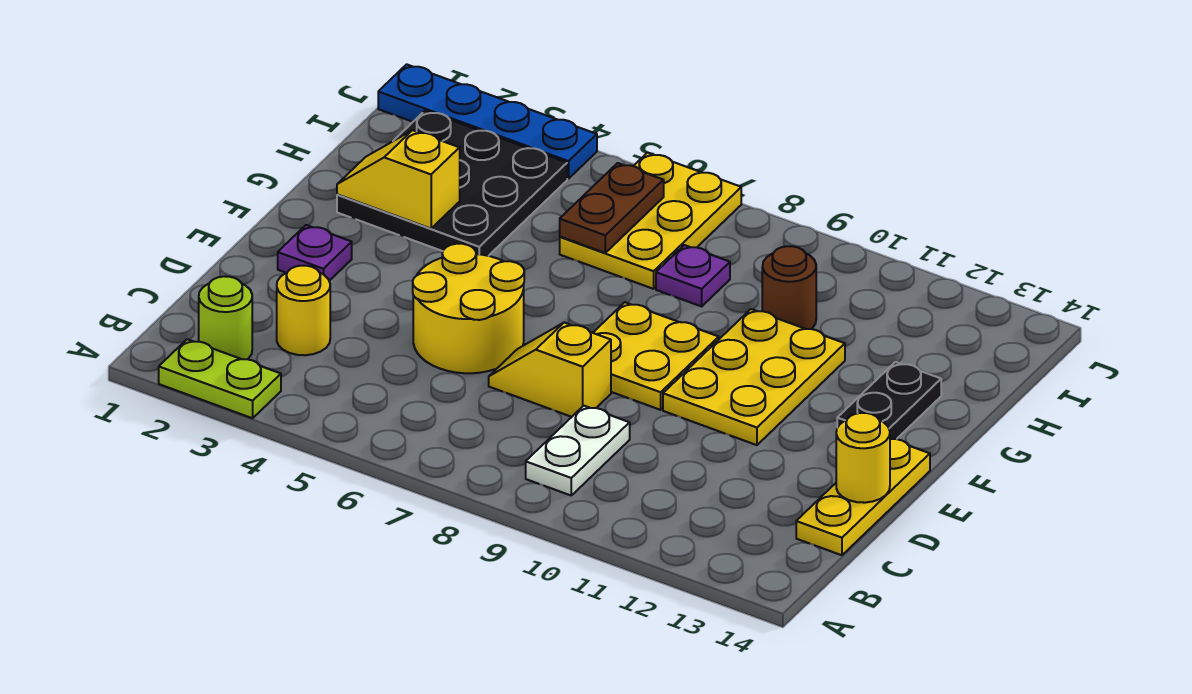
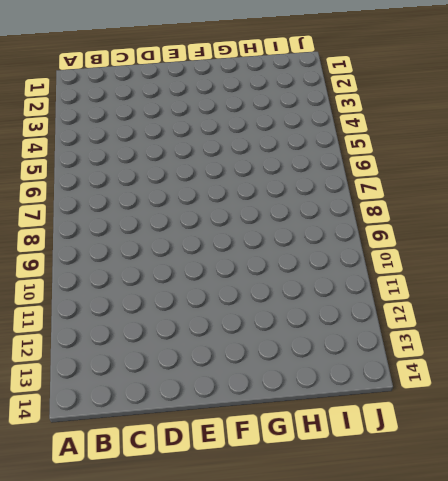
none -> lime plate A2:A3 level 1
none -> lime round brick B2 level 1
none -> white plate B9:C9 level 1

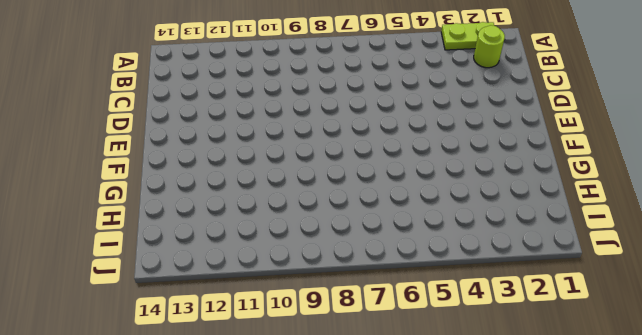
none -> white plate B9:C9 level 1
none -> yellow round brick C3 level 1
none -> yellow plate C14:E14 level 1

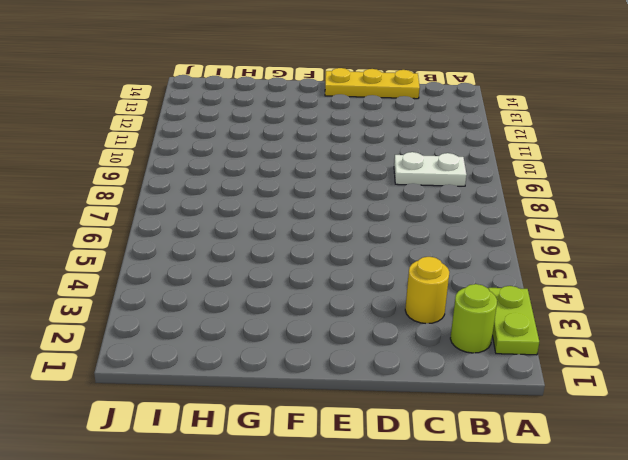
none -> yellow round brick D5:E6 level 1
none -> yellow slope D7:D8 level 1 top 8
none -> purple plate E2 level 1

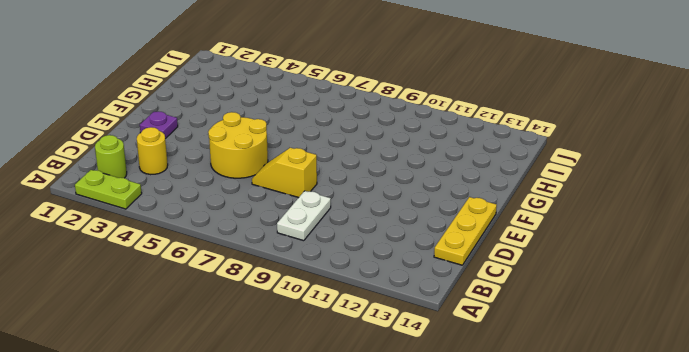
none -> yellow plate E8:F9 level 1
none -> yellow plate E10:G11 level 1
none -> black plate F13:G13 level 1

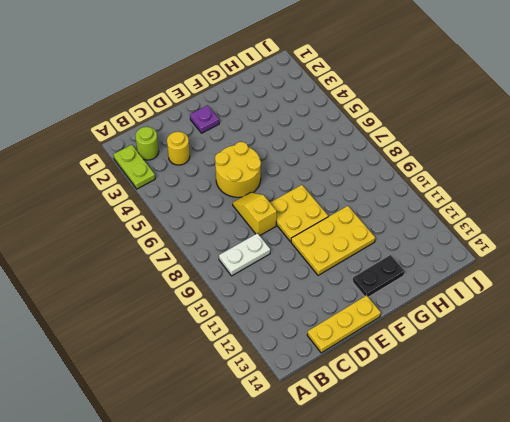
none -> black plate G2:I4 level 1
none -> yellow plate H6:J7 level 1
none -> purple plate H8 level 1

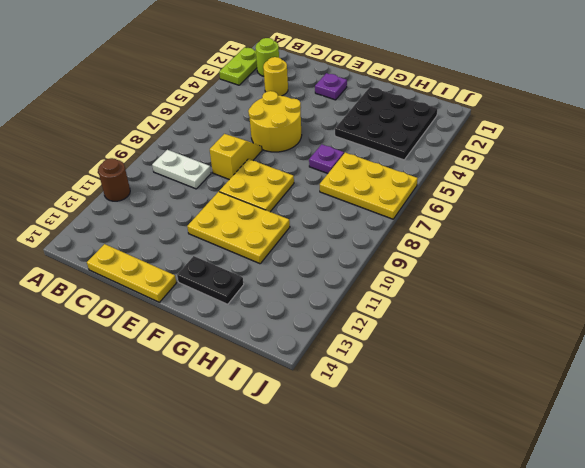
brown round brick A11 level 1 -> brown round brick H10 level 1
purple plate G6 level 1 -> purple plate H8 level 1
none -> blue plate J1:J4 level 1
none -> yellow round brick D14 level 2
none -> yellow slope G2:G3 level 2 top 3

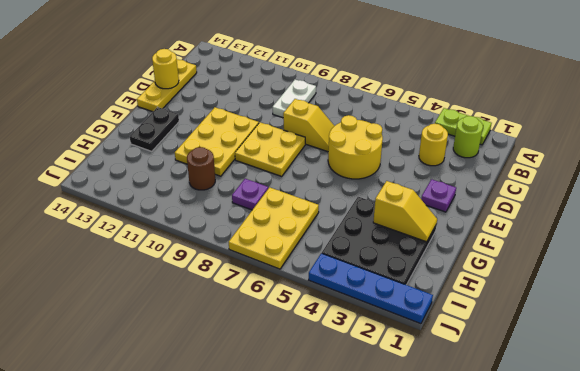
none -> brown plate H6:I6 level 2

